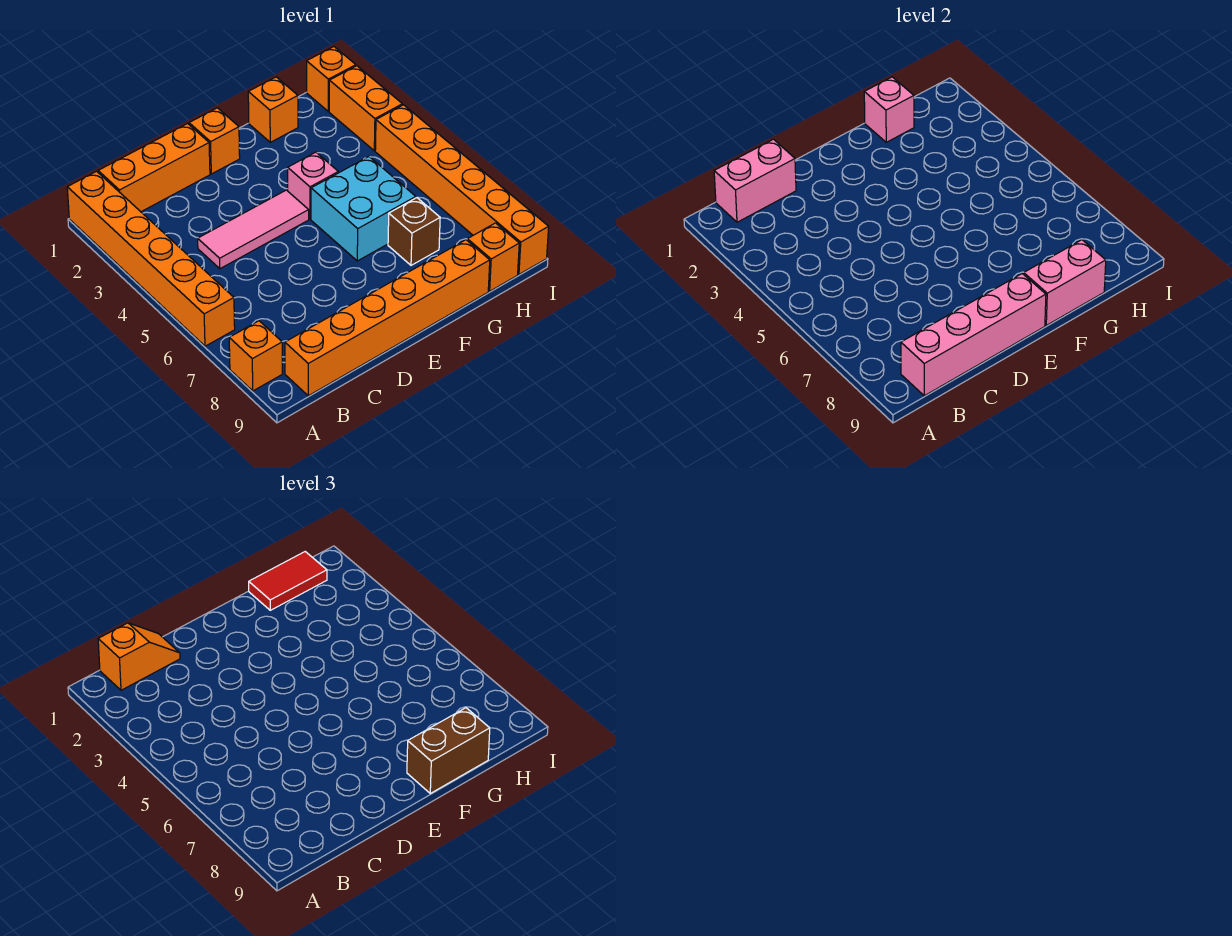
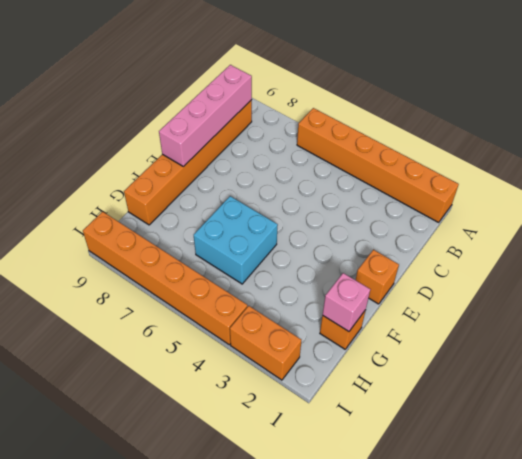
none -> orange brick A8 level 1
none -> orange brick B1:D1 level 1
none -> pink tile C4:E4 level 1

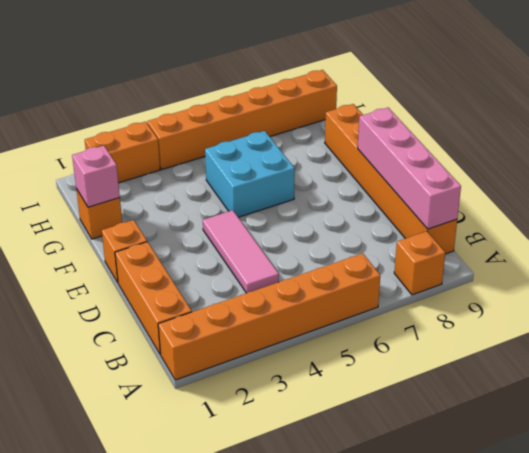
none -> pink brick F4 level 1
none -> brown brick G7 level 1
none -> orange brick H9 level 1

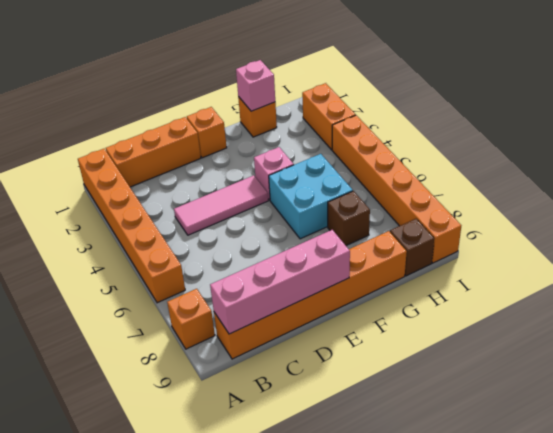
brown brick H9 level 1 -> orange brick H9 level 1
none -> orange brick I1 level 1
none -> pink brick B1:C1 level 2
none -> pink brick F9:G9 level 2

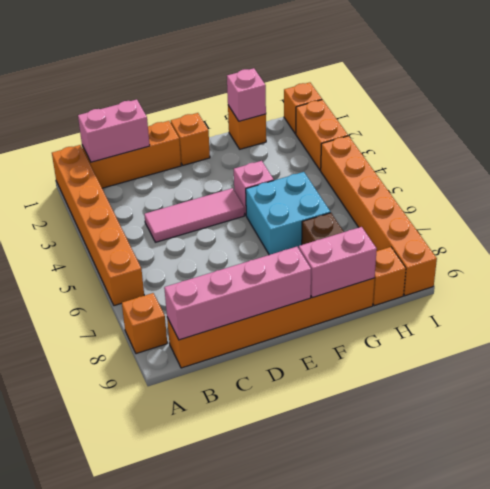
none -> orange slope B1:C1 level 3 top B
none -> brown brick F9:G9 level 3
none -> red tile G1:H1 level 3

